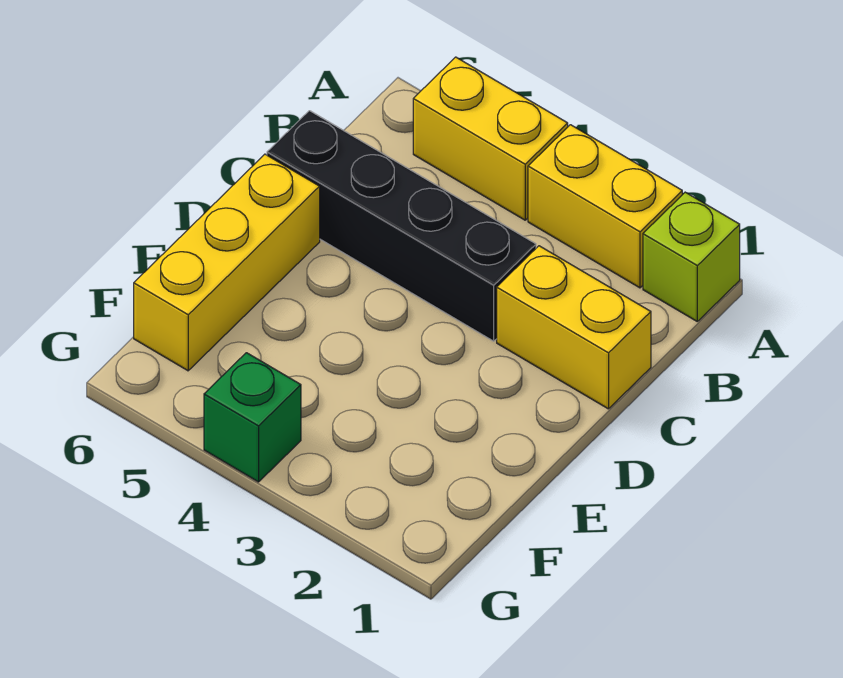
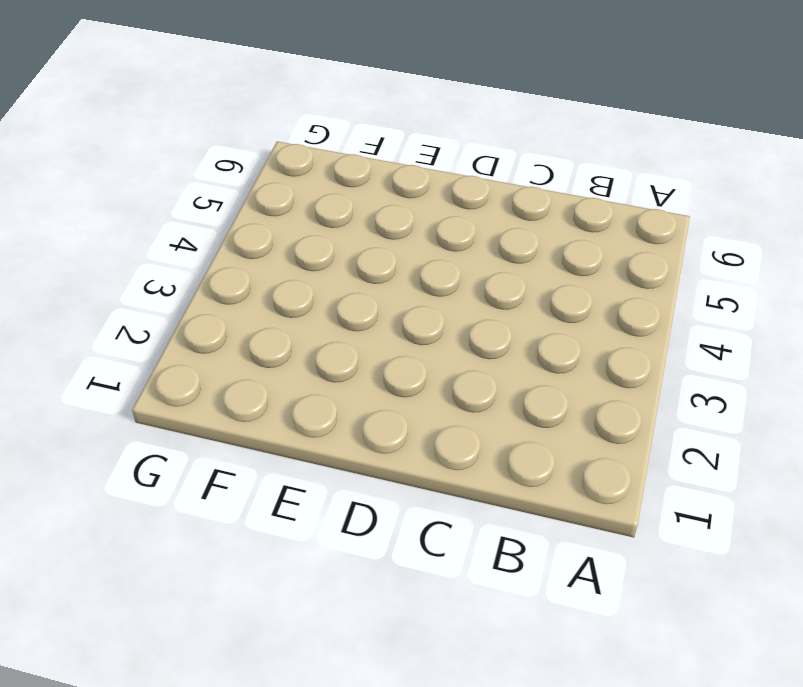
none -> lime brick A1 level 1
none -> yellow brick A2:A3 level 1

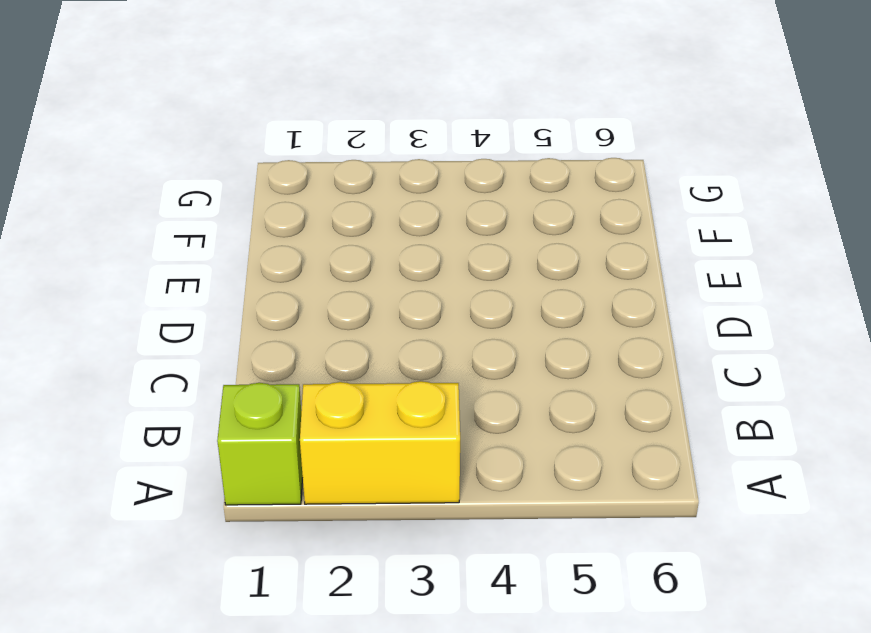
none -> yellow brick A4:A5 level 1
none -> yellow brick C1:C2 level 1

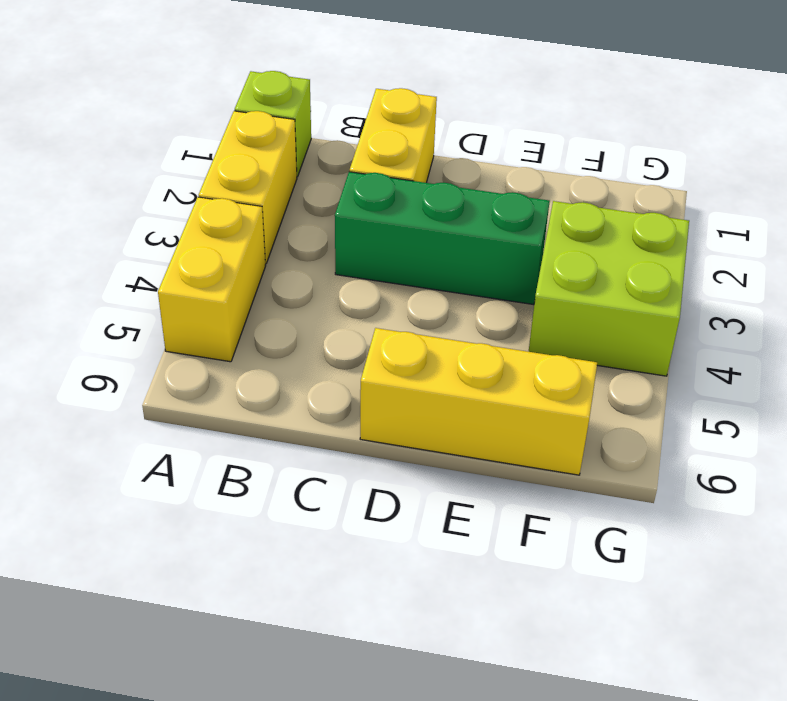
green brick C3:E3 level 1 -> black brick C3:C6 level 1
lime brick F3:G4 level 1 -> green brick G4 level 1

